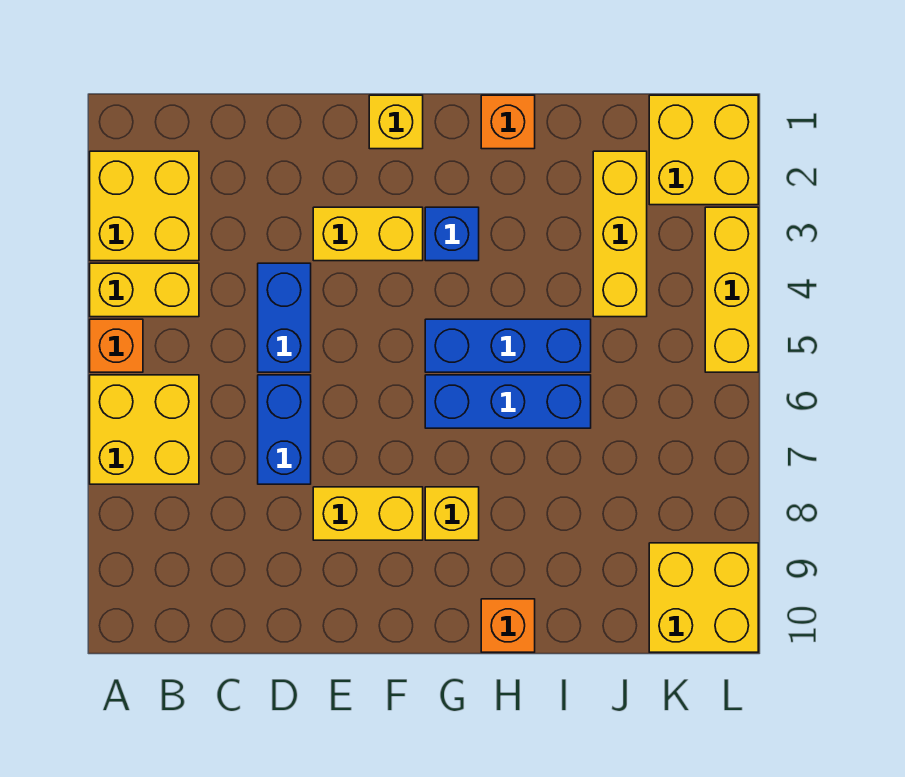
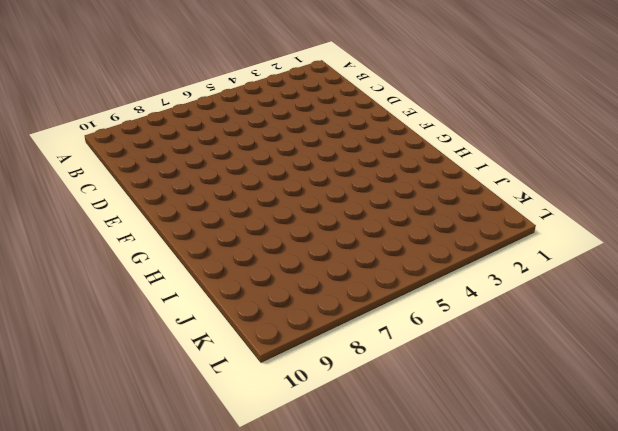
none -> yellow brick A2:B3 level 1
none -> yellow brick A4:B4 level 1
none -> orange brick A5 level 1

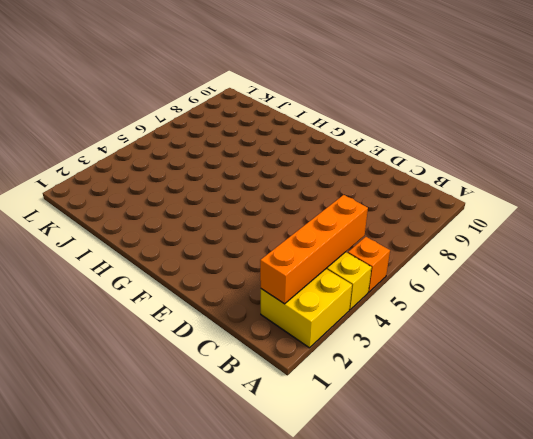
orange brick B2:B5 level 2 -> none
none -> yellow brick A6:B7 level 1
none -> blue brick D4:D5 level 1
none -> blue brick D6:D7 level 1

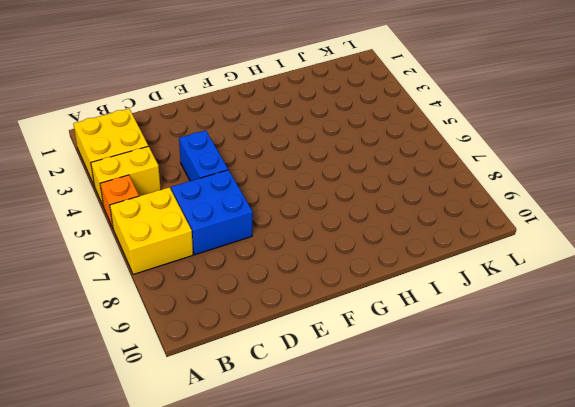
blue brick C6:D7 level 1 -> blue brick D6:D7 level 1
none -> yellow brick E3:F3 level 1
none -> yellow brick E8:F8 level 1
none -> yellow brick F1 level 1

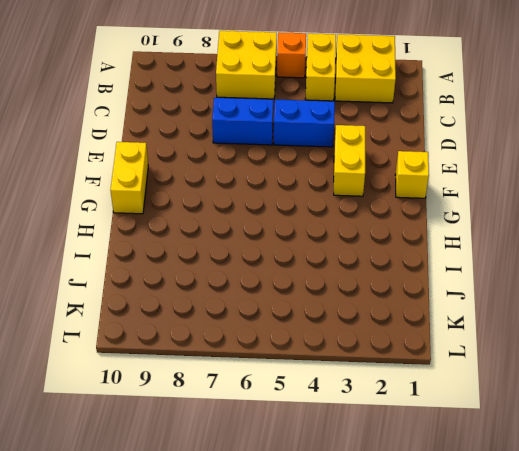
yellow brick F10:G10 level 1 -> yellow brick E8:F8 level 1
none -> blue brick G3 level 1
none -> blue brick G5:I5 level 1
none -> blue brick G6:I6 level 1

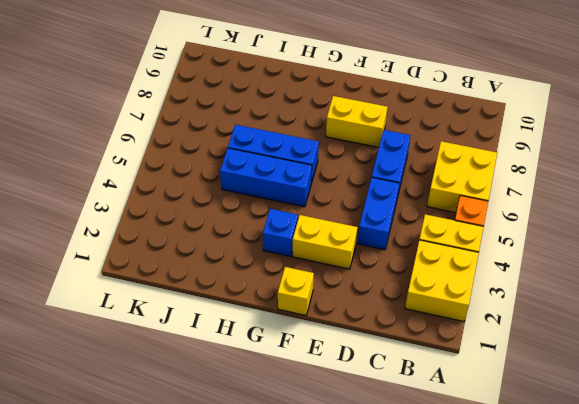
none -> yellow brick G8 level 1
none -> orange brick H1 level 1
none -> orange brick H10 level 1

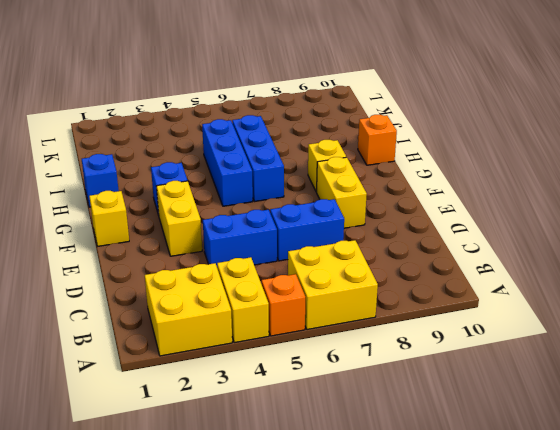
blue brick H1 level 1 -> orange brick H1 level 1
none -> yellow brick J2:J4 level 1
none -> yellow brick K1:L2 level 1
none -> yellow brick K9:L10 level 1

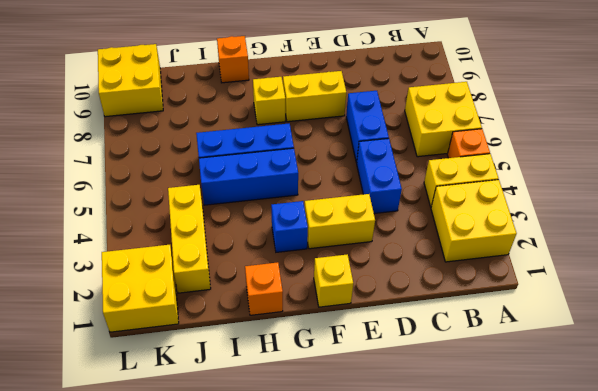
none -> yellow brick L3:L5 level 1

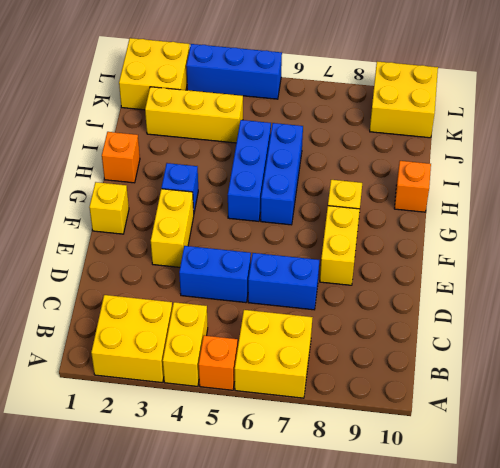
blue brick L3:L5 level 1 -> yellow brick L3:L5 level 1

